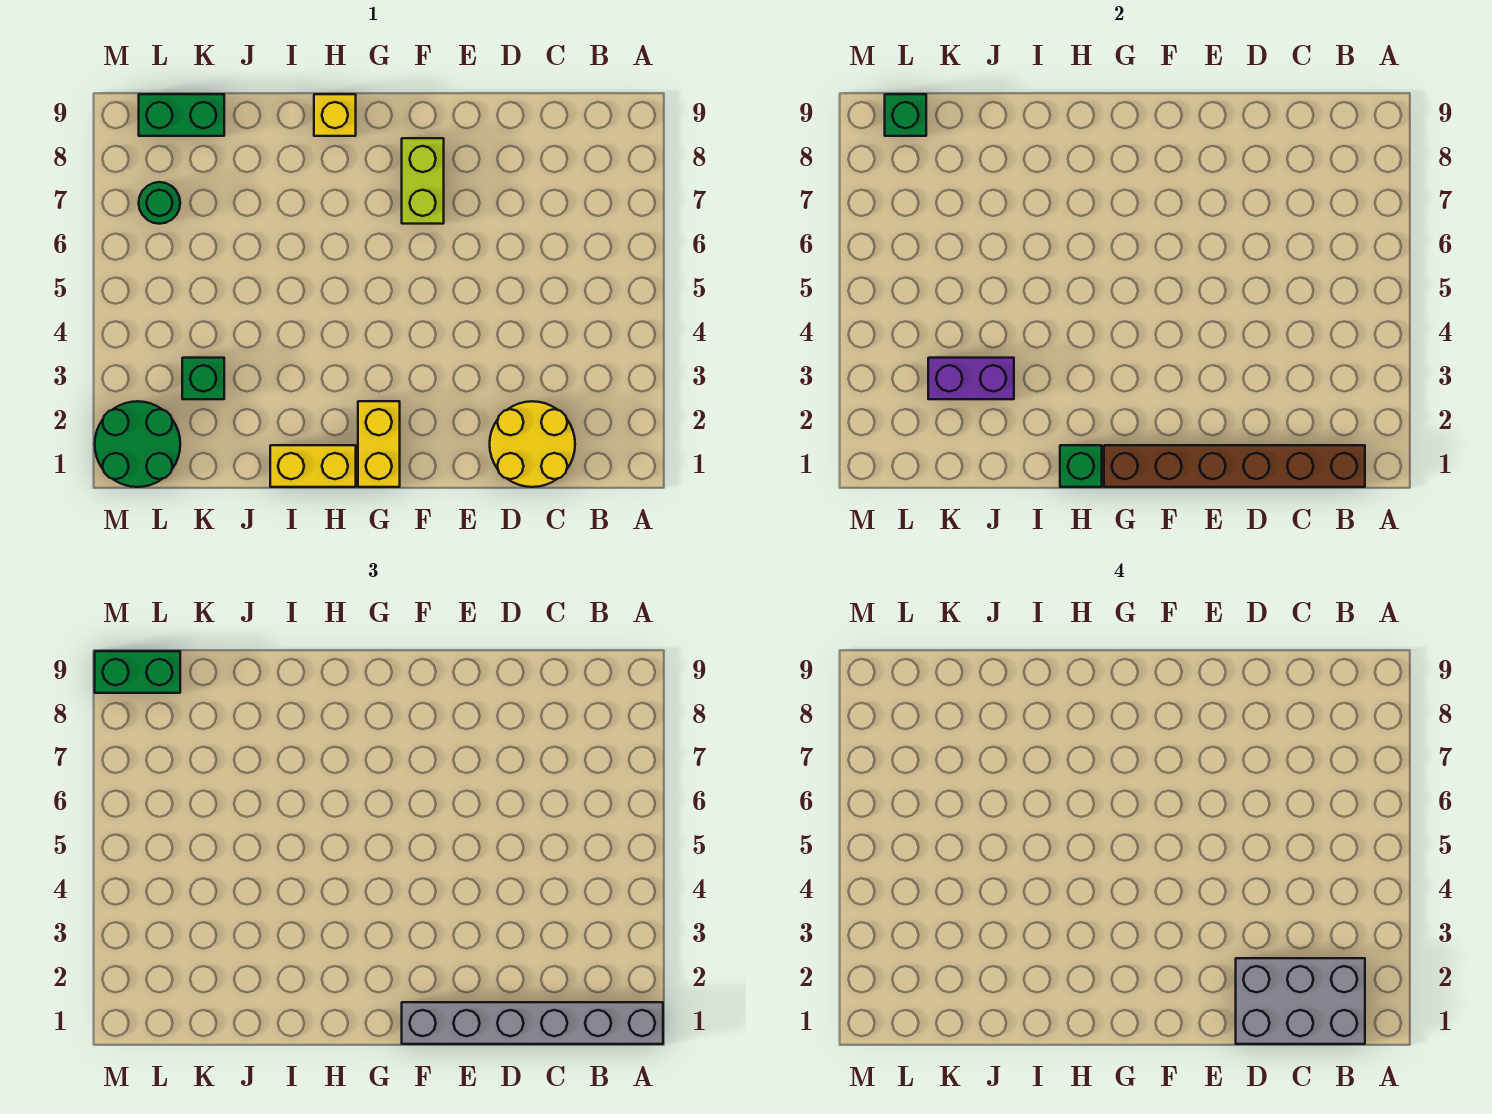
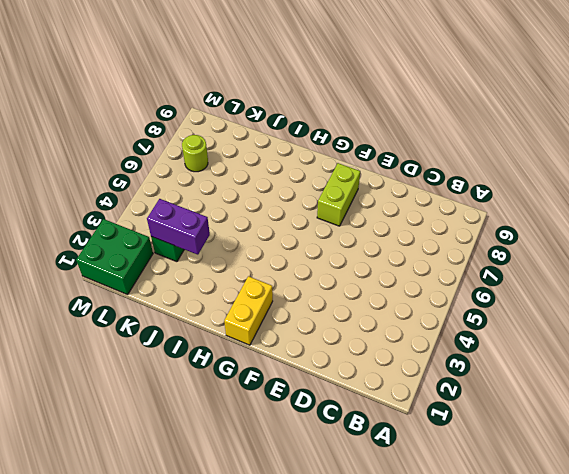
green brick L1:M2 level 1 -> green round brick L1:M2 level 1
lime round brick L7 level 1 -> green round brick L7 level 1
none -> yellow round brick C1:D2 level 1
none -> yellow brick H1:I1 level 1
none -> yellow brick H9 level 1

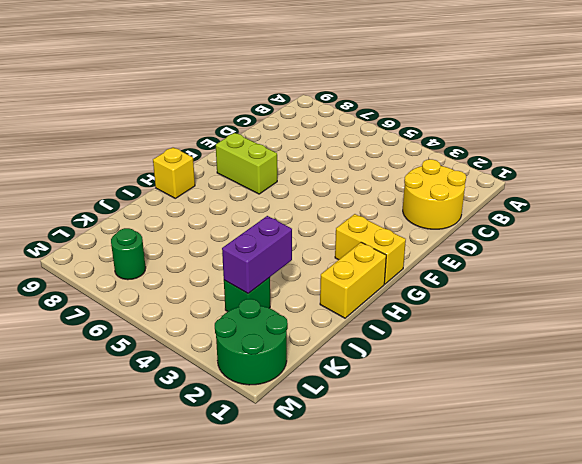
none -> green brick K9:L9 level 1
none -> brown brick B1:G1 level 2
none -> green brick H1 level 2

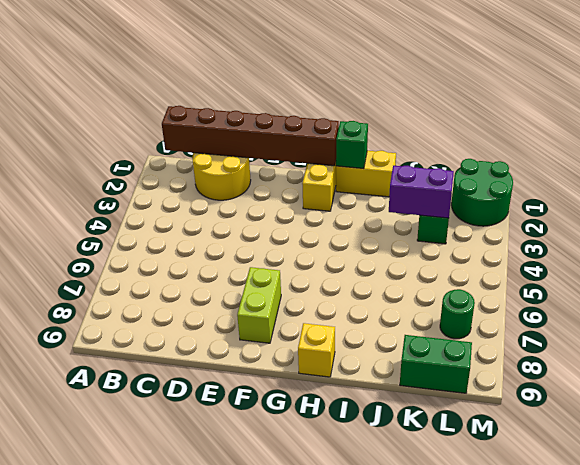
none -> green brick L9 level 2
none -> grey brick A1:F1 level 3
none -> green brick L9:M9 level 3

